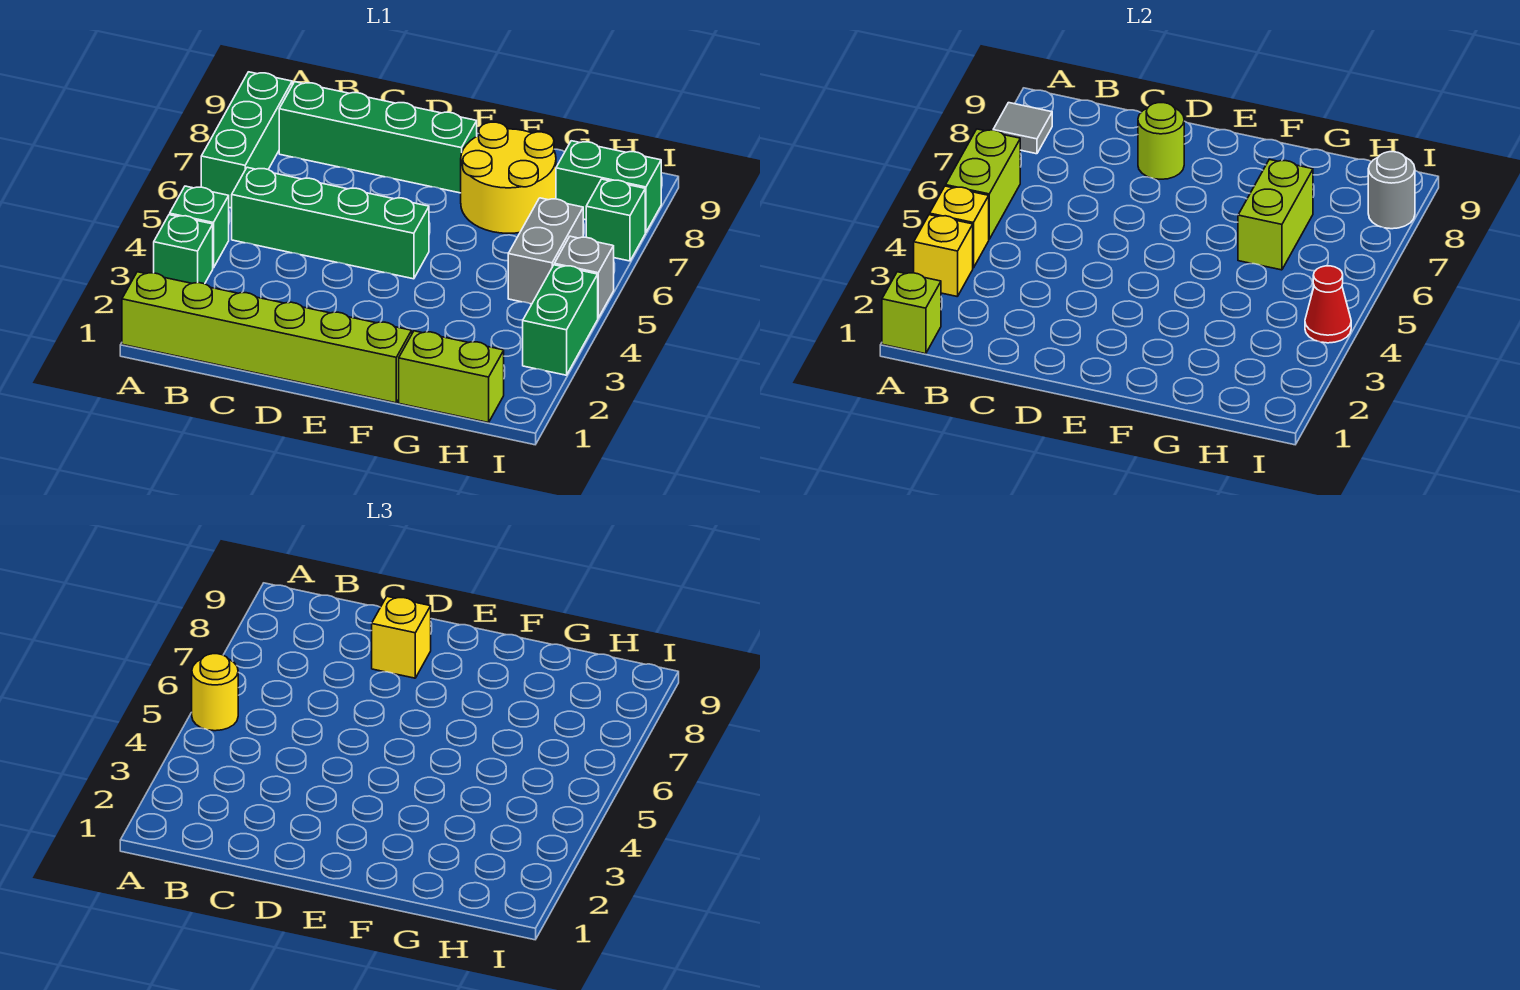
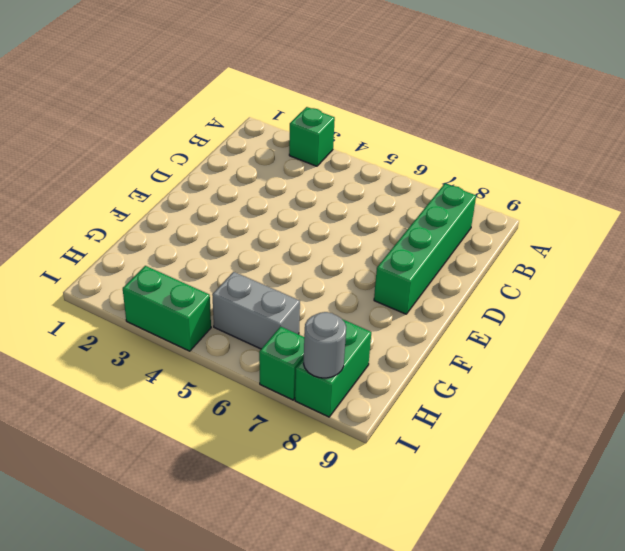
none -> lime brick A1:F1 level 1
none -> green brick A4 level 1
none -> green brick A6:A8 level 1

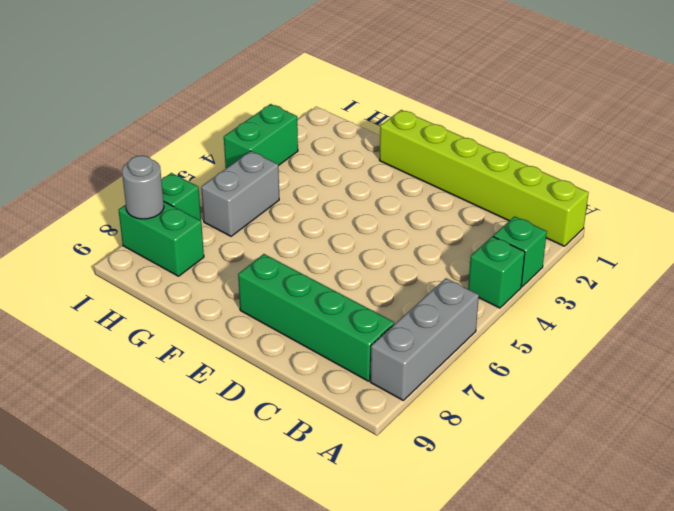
grey brick A6:A8 level 1 -> green brick A6:A8 level 1
none -> green brick B5:E5 level 1
none -> yellow round brick F7:G8 level 1
none -> lime brick G1:H1 level 1

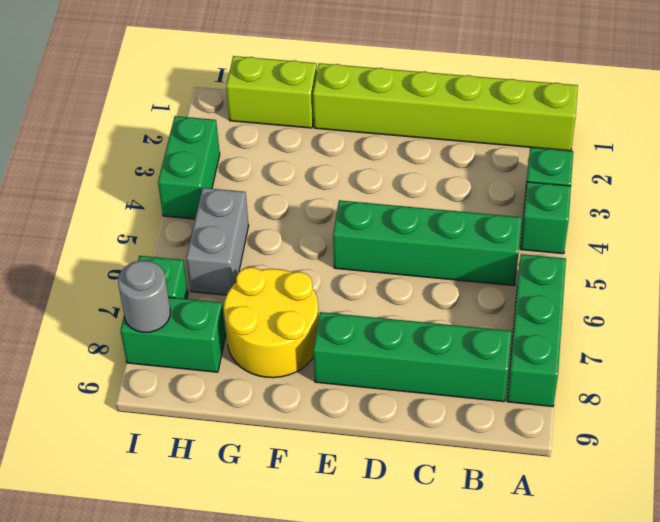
none -> grey brick I5 level 1
none -> lime brick A1 level 2
none -> yellow brick A3 level 2

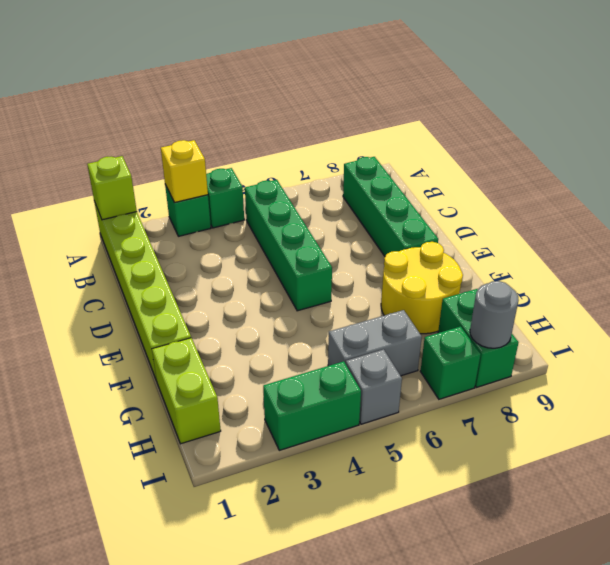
none -> green brick A6:A8 level 1
none -> yellow brick A4 level 2
none -> lime brick A5:A6 level 2

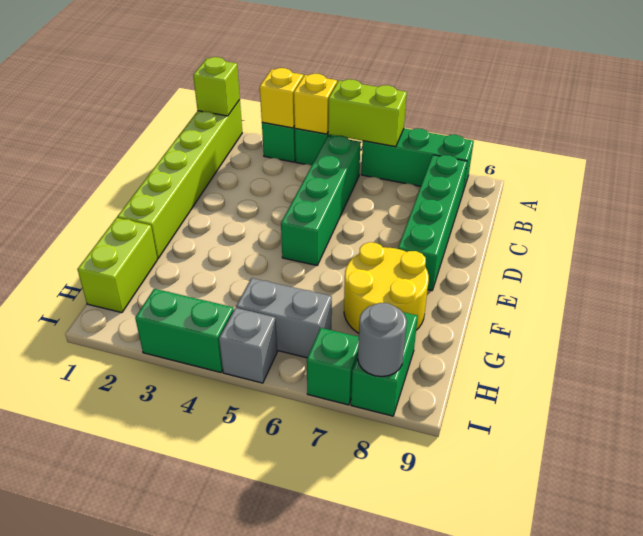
none -> grey tile A8 level 2
none -> lime round brick D8 level 2
none -> lime brick G6:G7 level 2

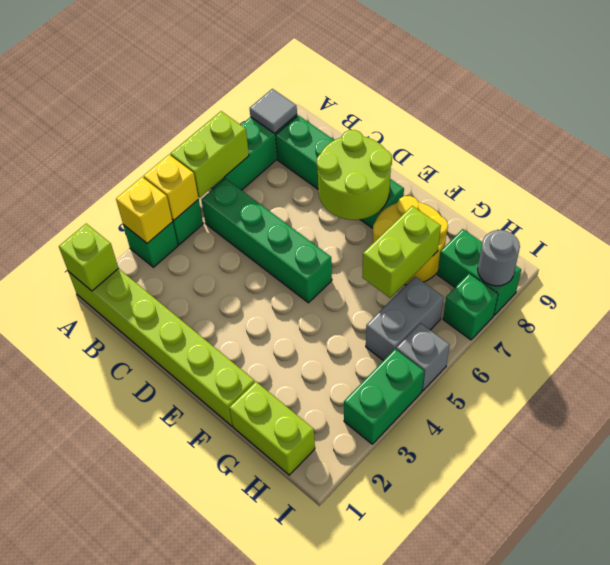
lime round brick D7:E8 level 2 -> lime round brick D8 level 2
none -> red cone I4 level 2
none -> yellow round brick A5 level 3
none -> yellow brick D8 level 3

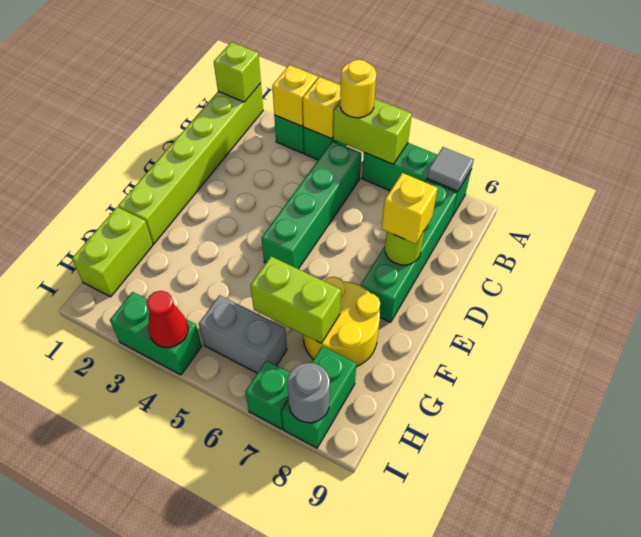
none -> grey brick I5 level 1

